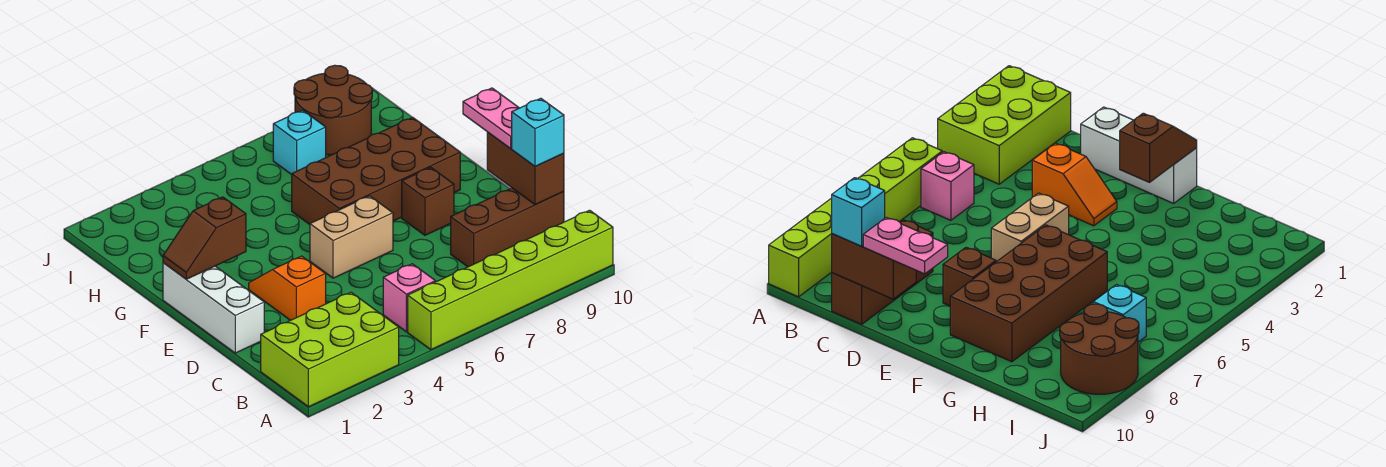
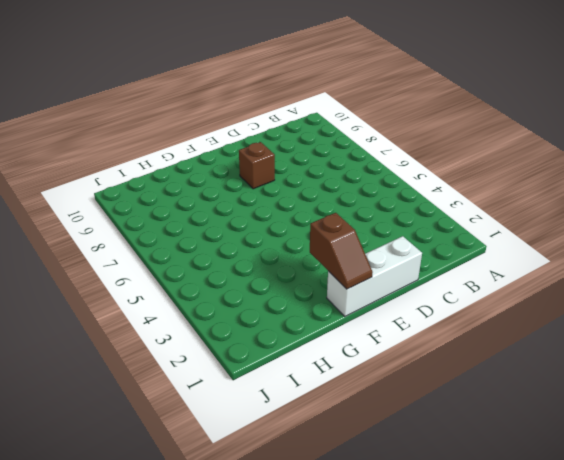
none -> lime brick A1:B3 level 1
none -> lime brick A5:A10 level 1
none -> pink brick B5 level 1

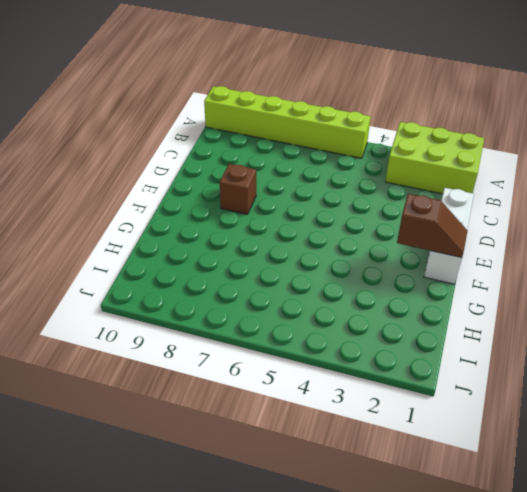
none -> pink brick B5 level 1
none -> brown brick C8:C10 level 1
none -> orange slope D3:E3 level 1 top D

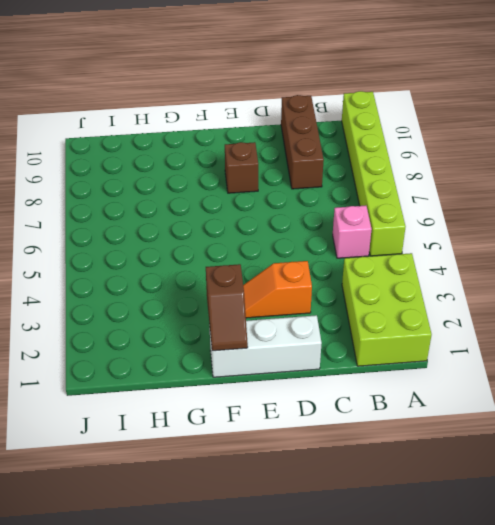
none -> tan brick E5:E6 level 1
none -> brown brick F6:G9 level 1
none -> cyan brick I7 level 1

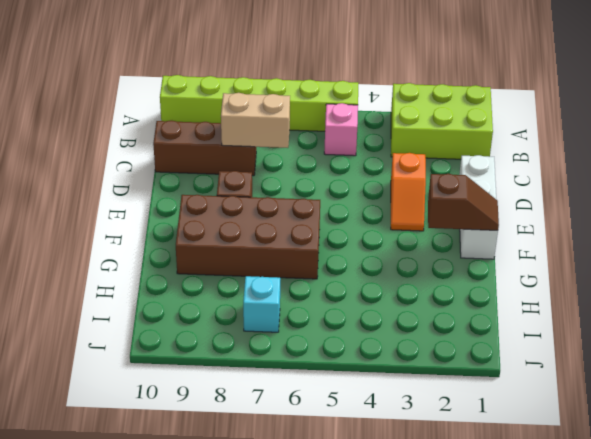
tan brick C7:C8 level 2 -> tan brick E5:E6 level 1
none -> brown round brick I8:J9 level 1
none -> brown brick C10:D10 level 2
none -> cyan brick C10 level 3

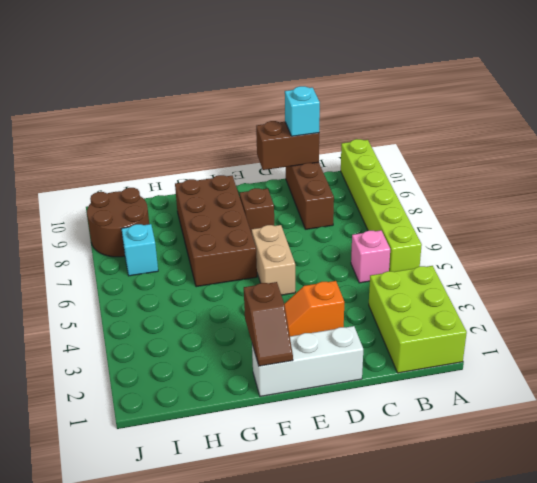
none -> pink plate D10:E10 level 3

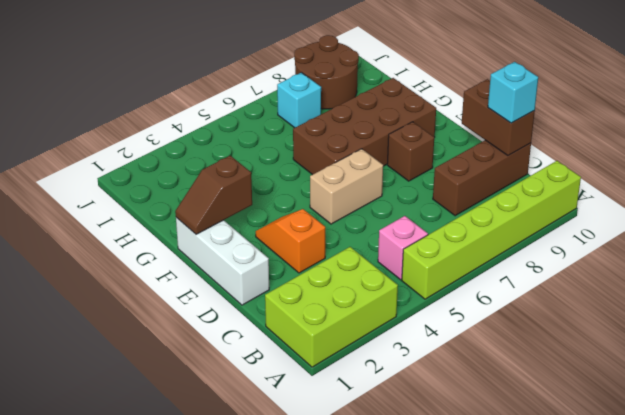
none -> pink plate D10:E10 level 3

